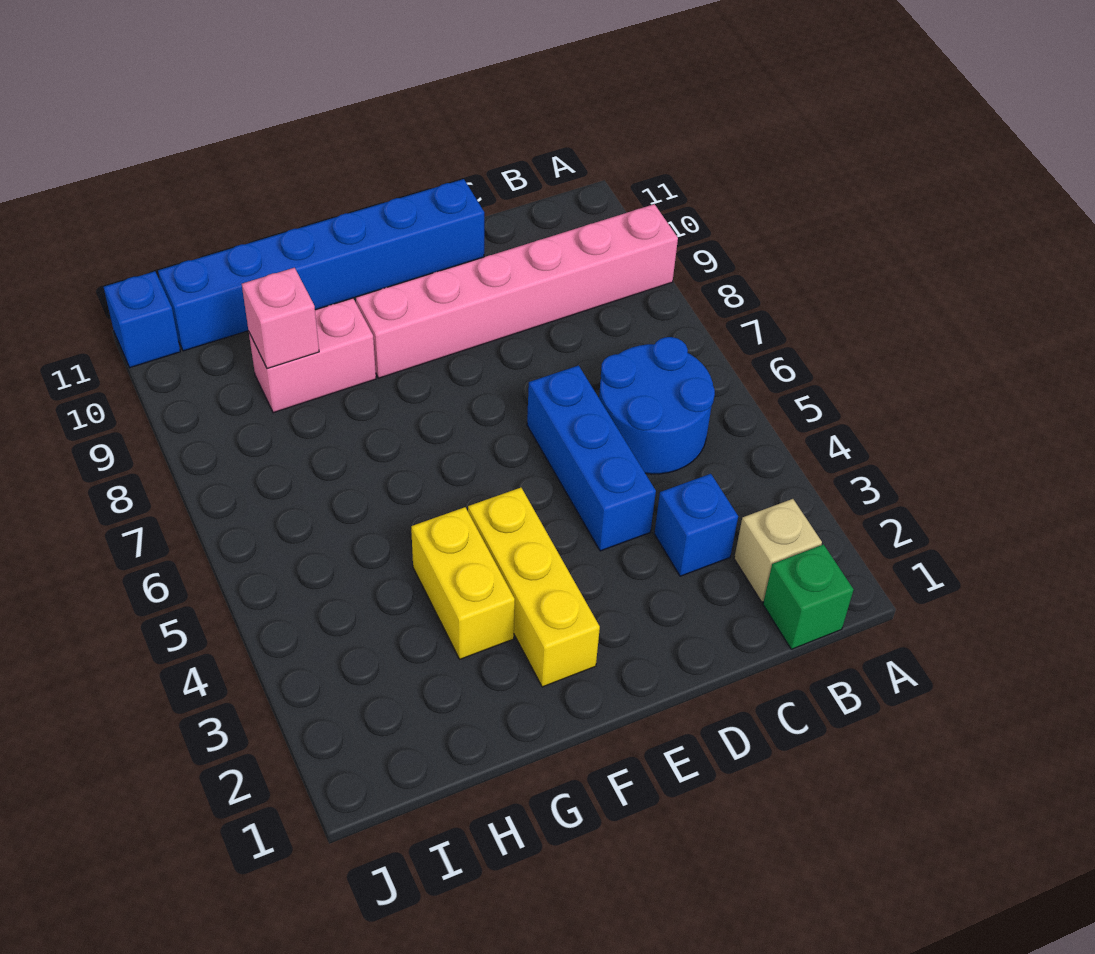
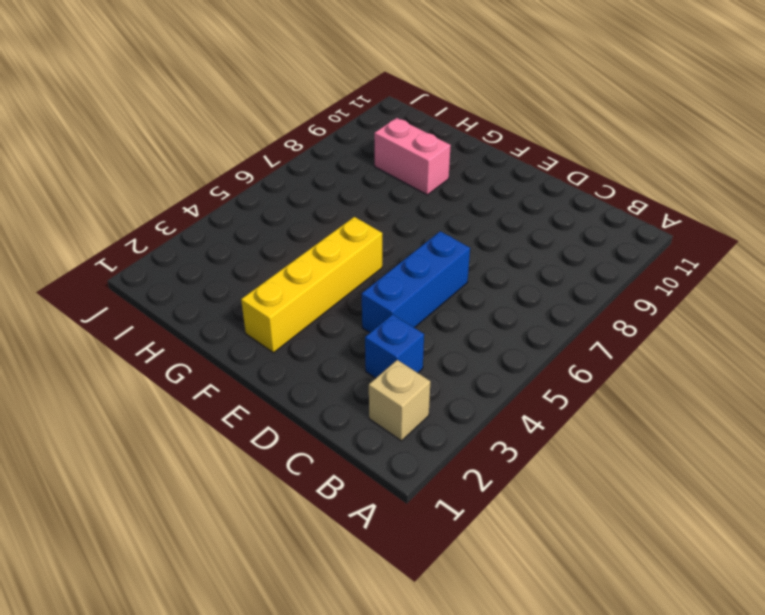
yellow brick F2:F5 level 1 -> yellow brick F2:F4 level 1
none -> pink brick A9:F9 level 1
none -> green brick B1 level 1
none -> blue round brick B5:C6 level 1

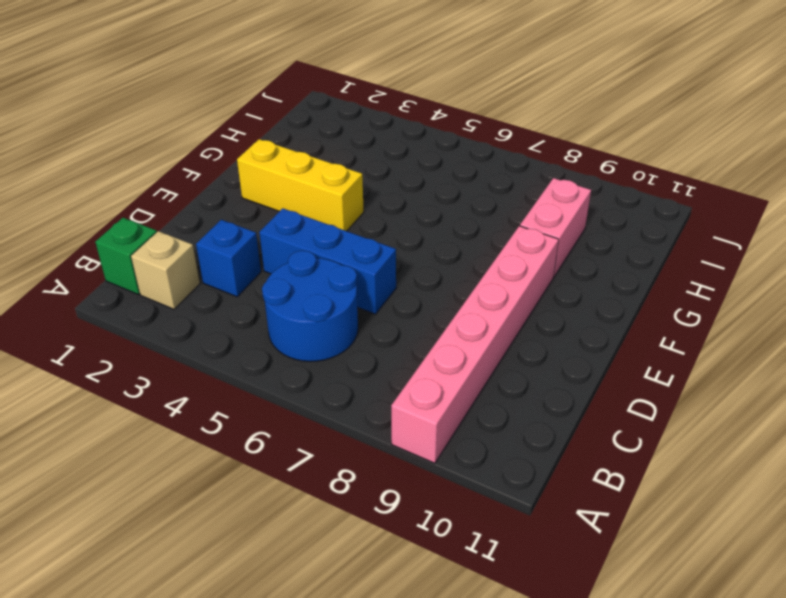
none -> blue brick D11:I11 level 1
none -> yellow brick G3:G4 level 1
none -> blue brick J11 level 1

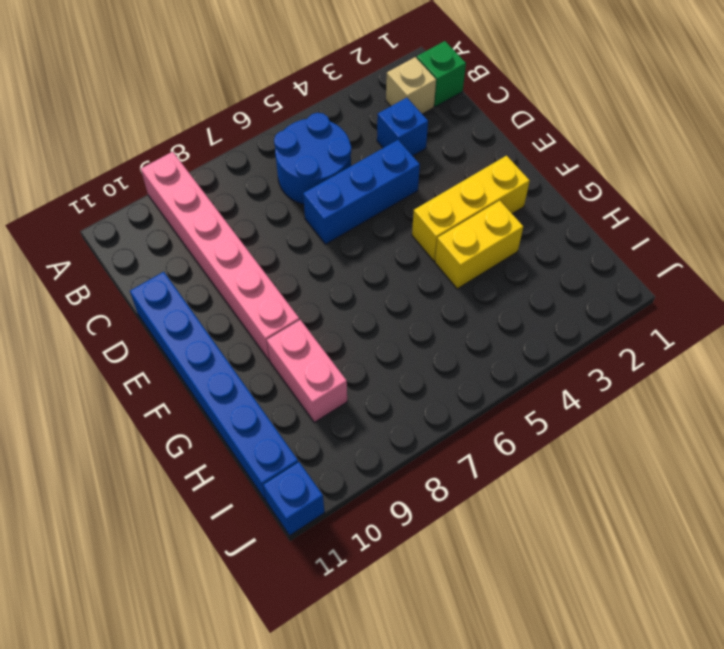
none -> pink brick H9 level 2

